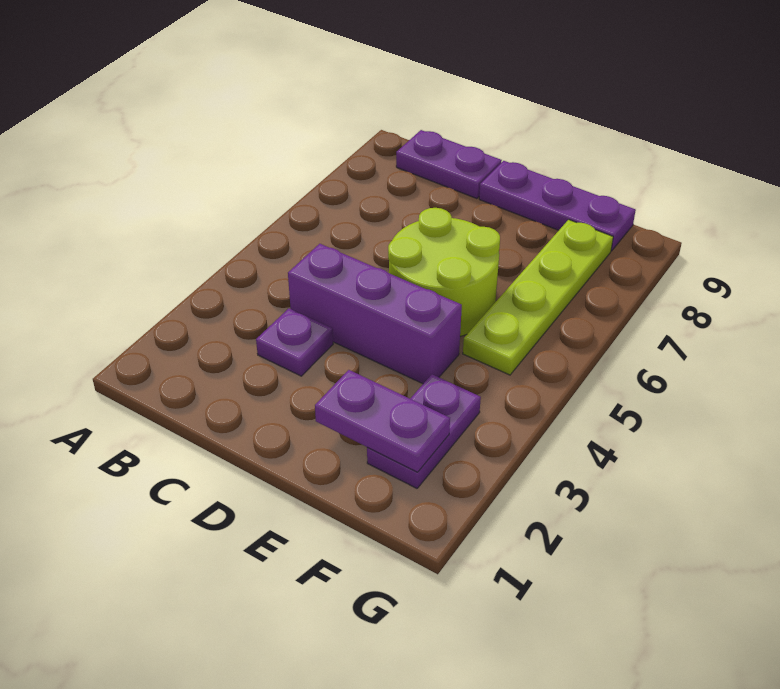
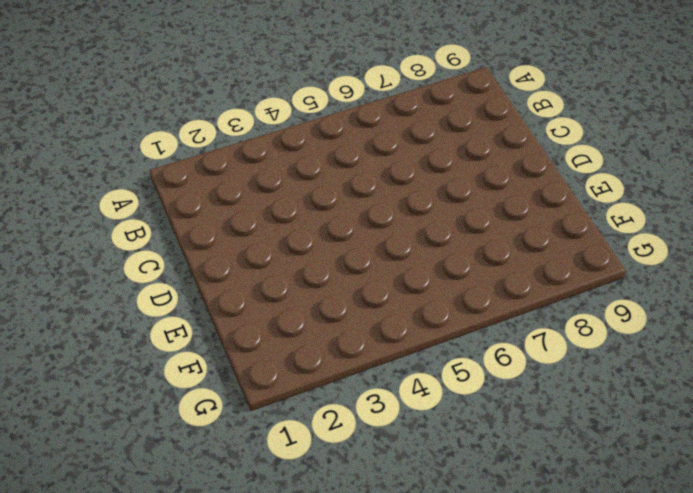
none -> purple plate B9:C9 level 1
none -> purple plate C3 level 1

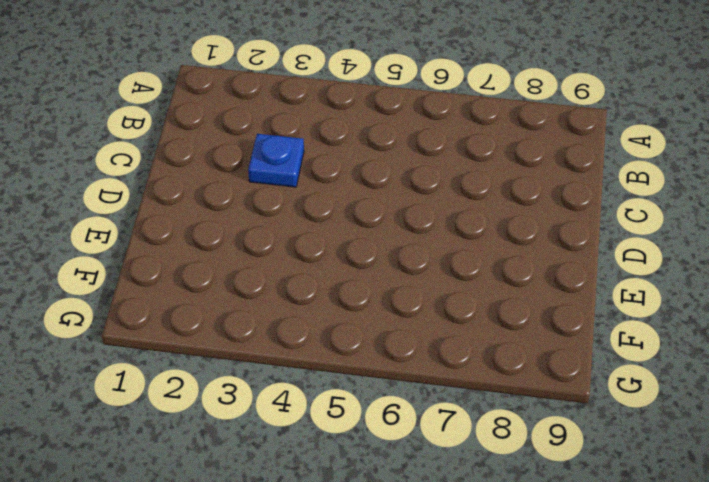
blue plate C3 level 1 -> purple plate C3 level 1
none -> purple plate B9:C9 level 1
none -> purple brick C4:E4 level 1

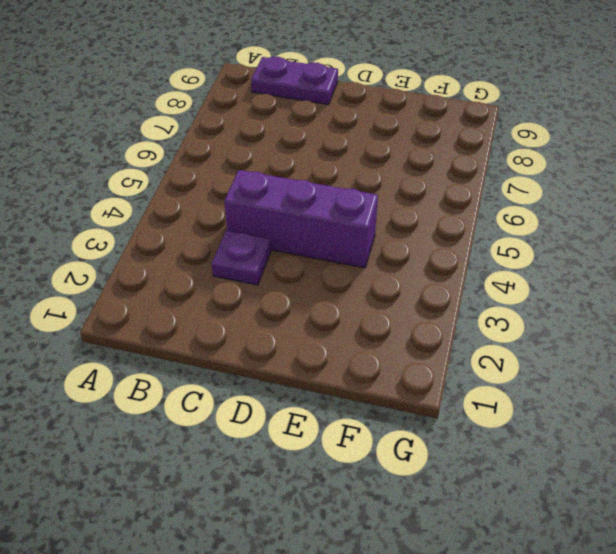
none -> lime round brick D5:E6 level 1
none -> purple plate D9:F9 level 1

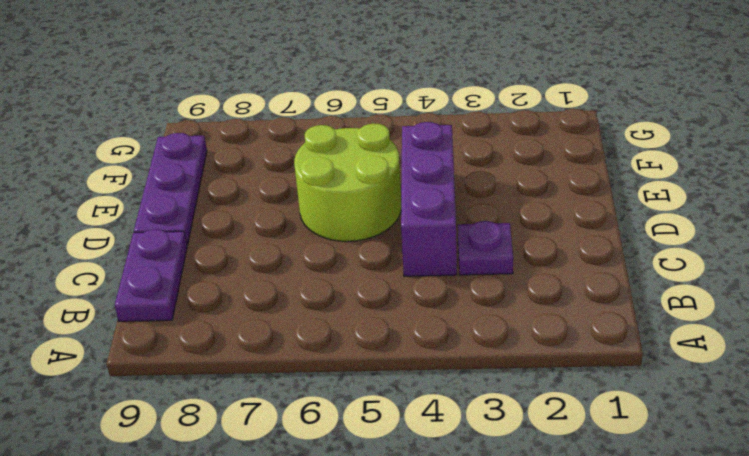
none -> purple plate F2:F3 level 1
none -> lime plate F5:F8 level 1

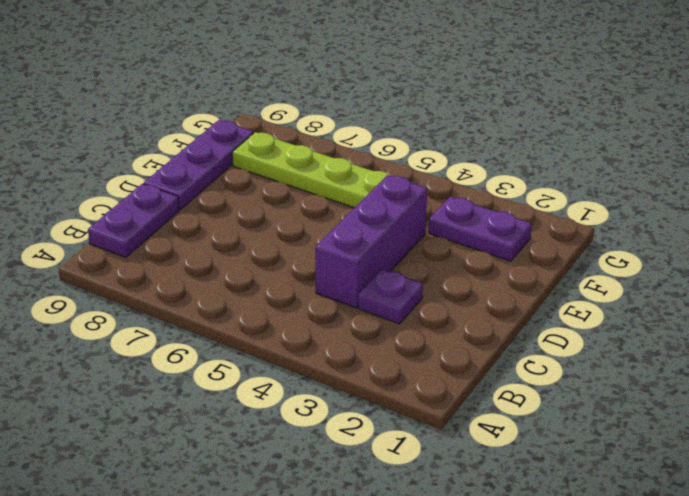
none -> lime round brick D5:E6 level 1
none -> purple plate E2:F2 level 2

